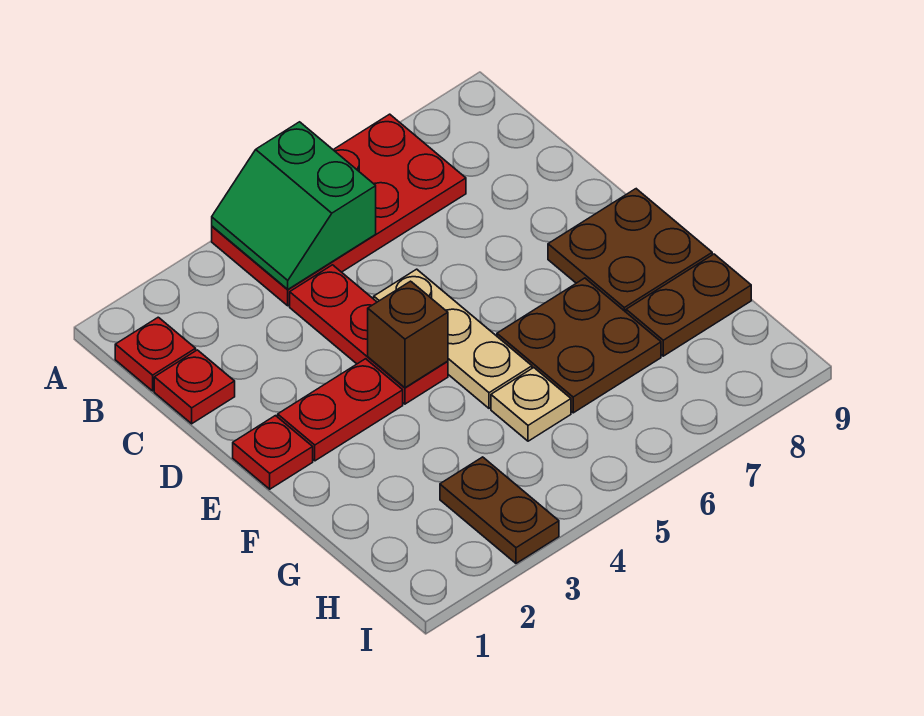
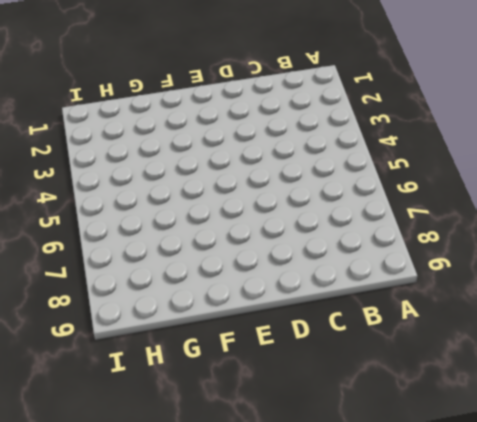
none -> red plate A4:B7 level 1
none -> red plate B1 level 1
none -> red plate C1 level 1

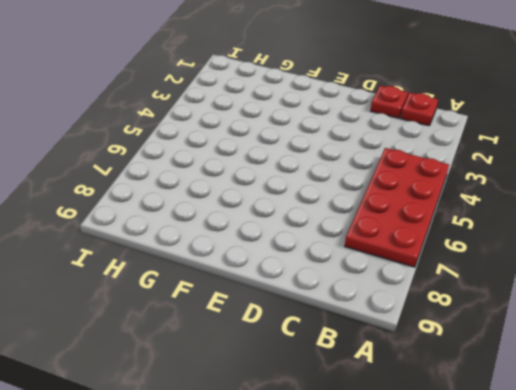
none -> red plate C4:E4 level 1
none -> tan plate D5:F5 level 1
none -> red plate E1 level 1

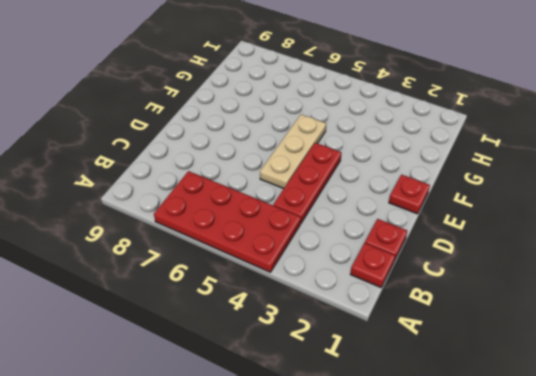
none -> red plate E2:E3 level 1
none -> brown plate E8:F9 level 1
none -> brown plate F6:G7 level 1

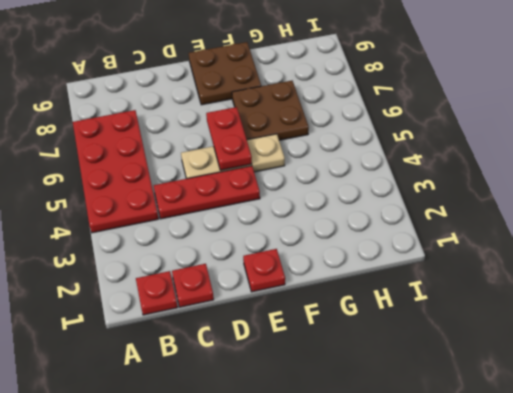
red plate E5:E6 level 2 -> red plate E2:E3 level 1
none -> tan plate G5 level 1
none -> brown plate G8:G9 level 1
none -> brown plate H3:I3 level 1

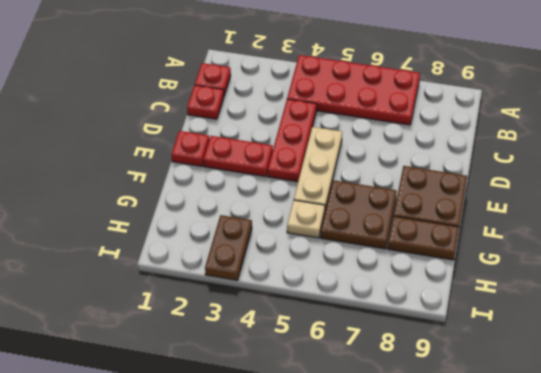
none -> green slope A4:B5 level 2 top 5
none -> brown brick E4 level 2

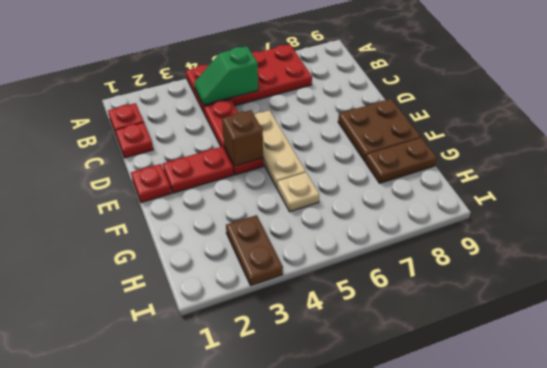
green slope B4:B5 level 2 top 5 -> green slope A4:B5 level 2 top 5
none -> brown plate F6:G7 level 1

